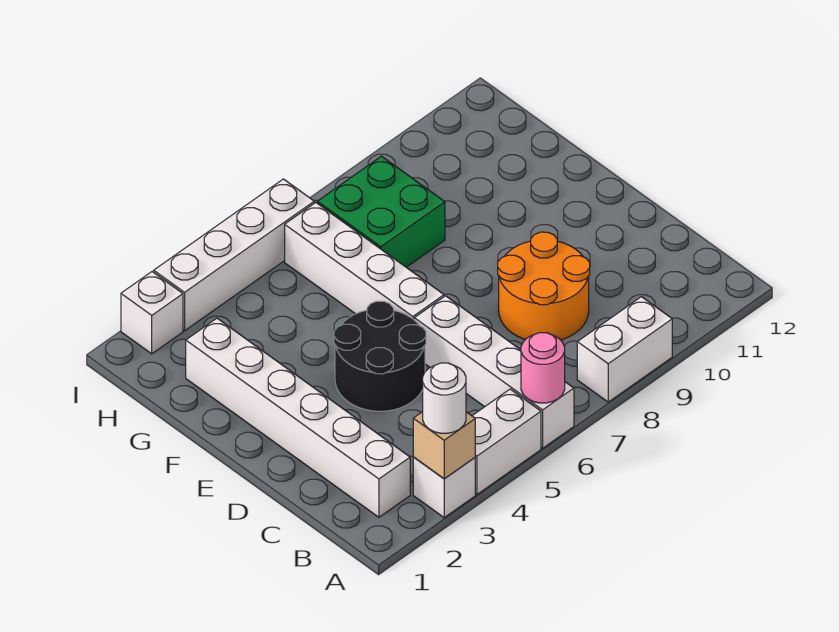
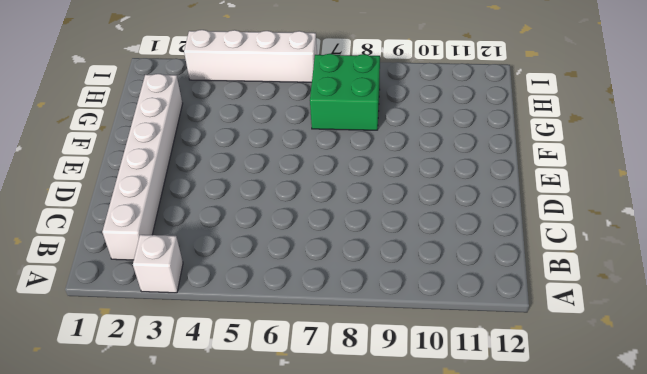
none -> white brick A4:A5 level 1
none -> white brick A6:D6 level 1
none -> white brick A8:A9 level 1

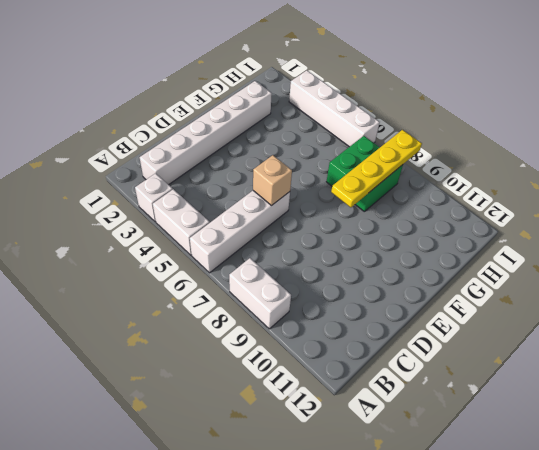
tan brick D6 level 2 -> tan brick A3 level 2
yellow plate F8:I8 level 2 -> none
none -> orange round brick C8:D9 level 1
none -> black round brick D4:E5 level 1
none -> white brick E6:H6 level 1

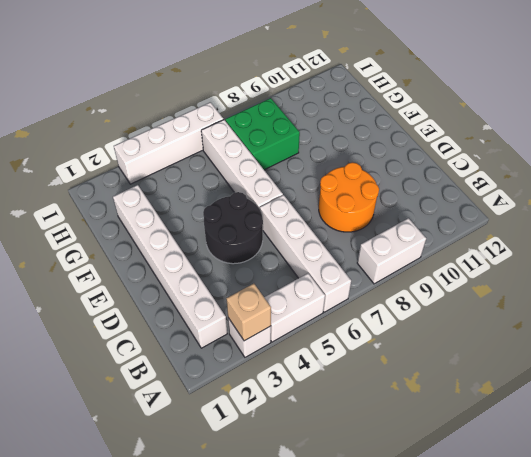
none -> white brick I2 level 1
none -> pink round brick A6 level 2
none -> white round brick A3 level 3

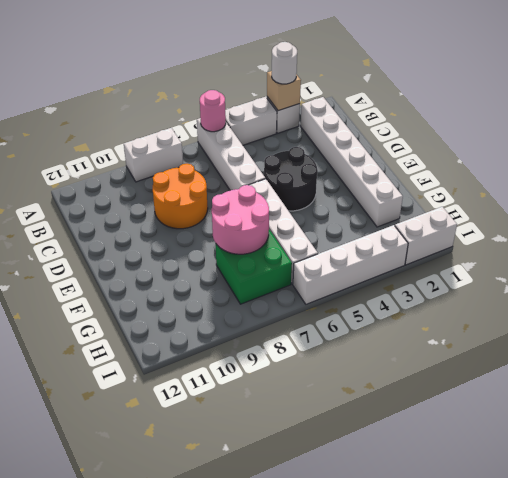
pink round brick F7:G8 level 2 -> none
white brick I1:I2 level 1 -> white brick I2 level 1

